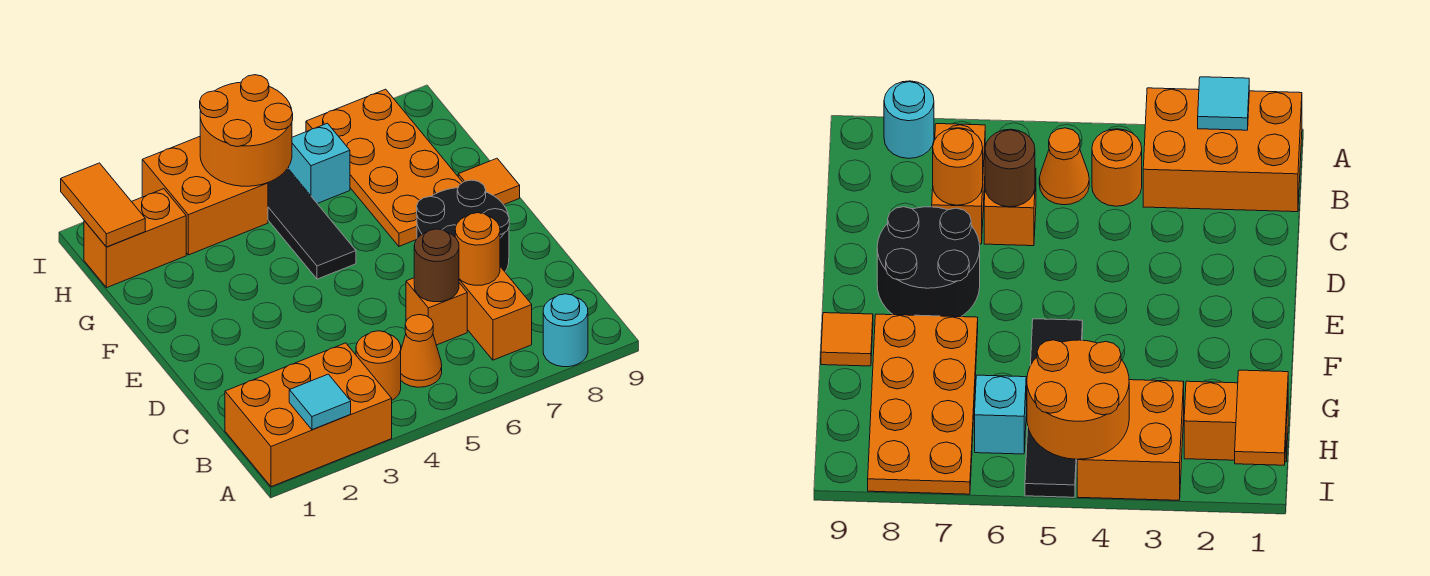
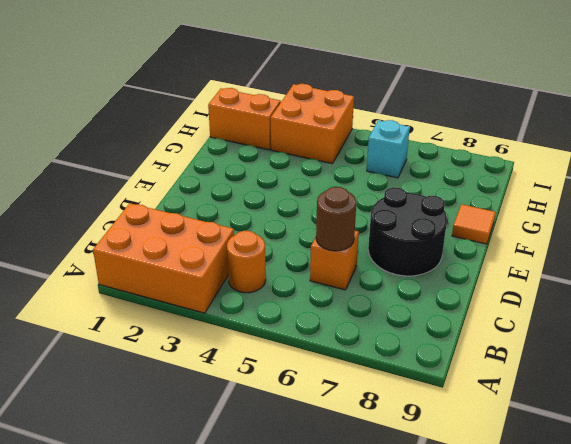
none -> cyan round brick A8 level 1
none -> orange cone B5 level 1
none -> orange brick B7:C7 level 1

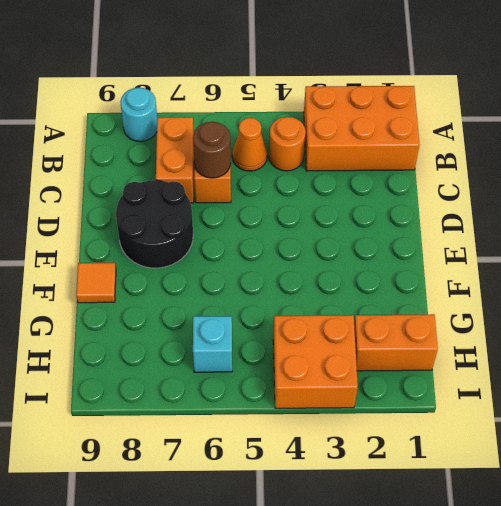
none -> black tile F5:I5 level 1
none -> orange plate F7:I8 level 1
none -> cyan tile A2 level 2

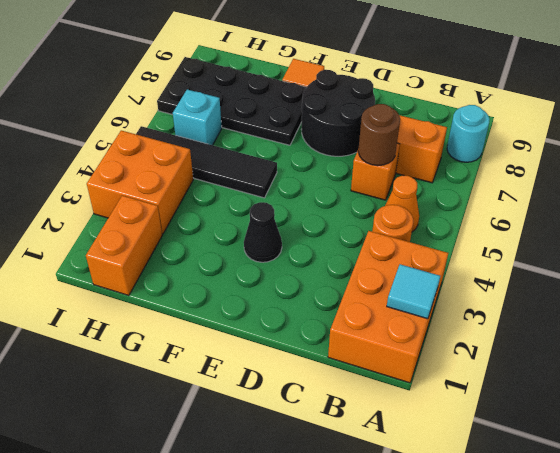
black cone E3 level 1 -> none
black plate F7:I8 level 1 -> orange plate F7:I8 level 1
none -> orange round brick C7 level 2
none -> orange tile H1:I1 level 2
none -> orange round brick H4:I5 level 2

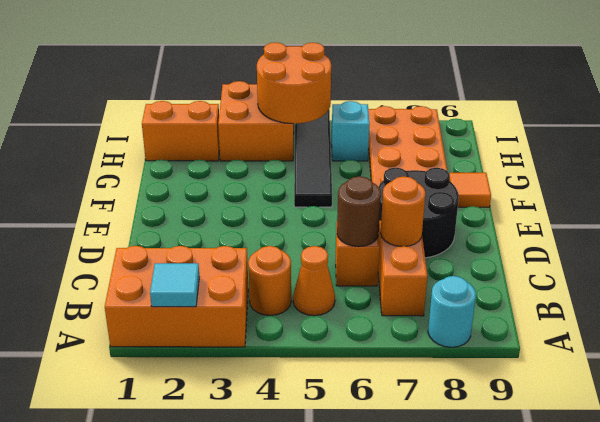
none -> orange tile H1:I1 level 2

